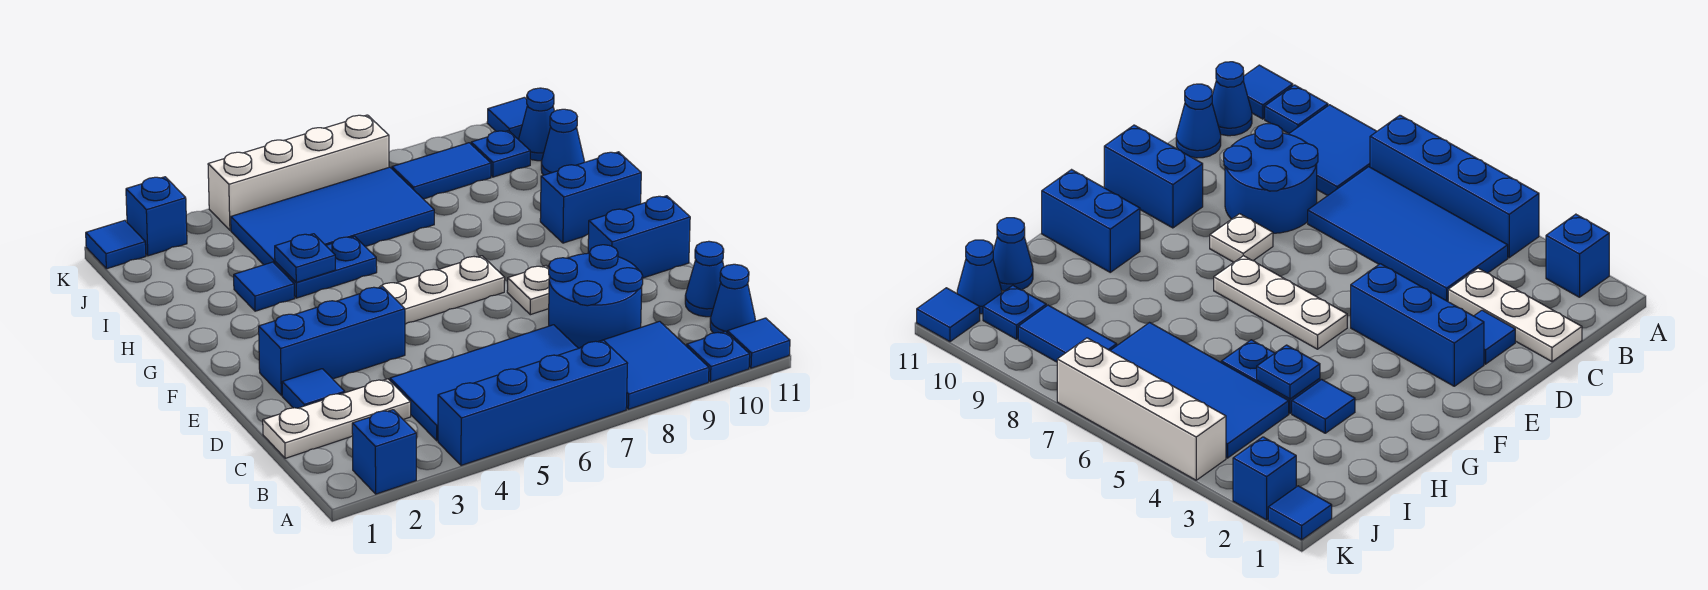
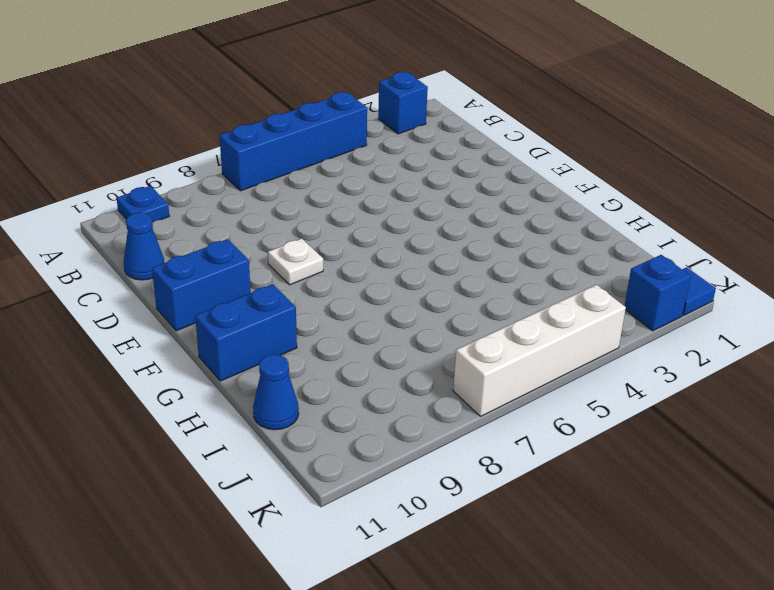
none -> blue tile A8:B9 level 1
none -> blue tile A11 level 1
none -> blue tile B4:C7 level 1

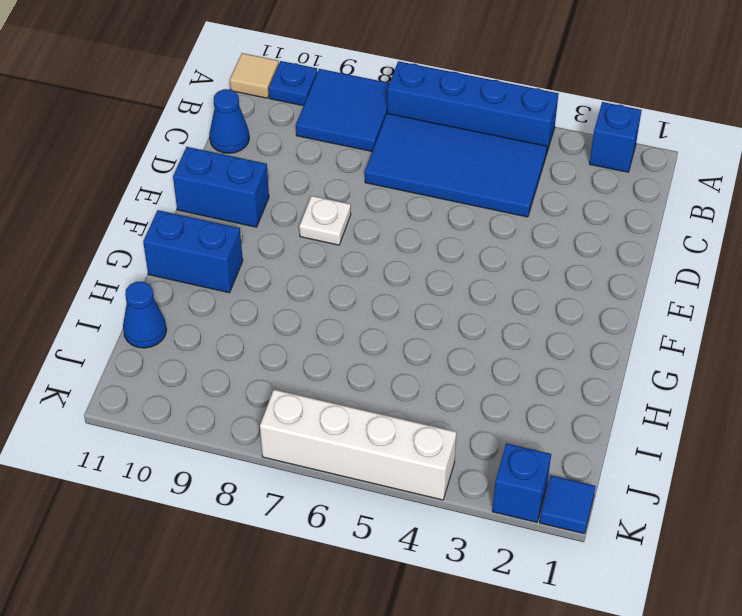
tan tile A11 level 1 -> blue tile A11 level 1
none -> blue cone B11 level 1
none -> white plate C1:C3 level 1
none -> blue round brick C8:D9 level 1

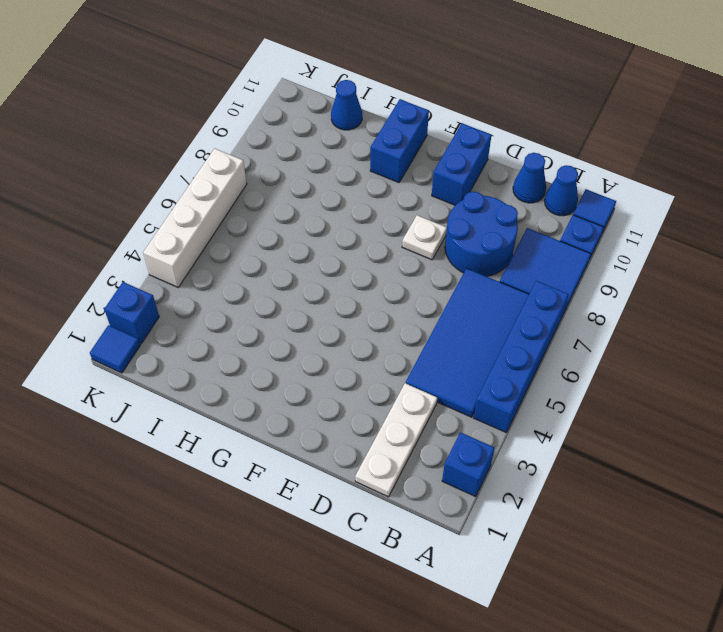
none -> blue tile D2 level 1
none -> blue brick E2:E4 level 1
none -> white plate F5:F7 level 1

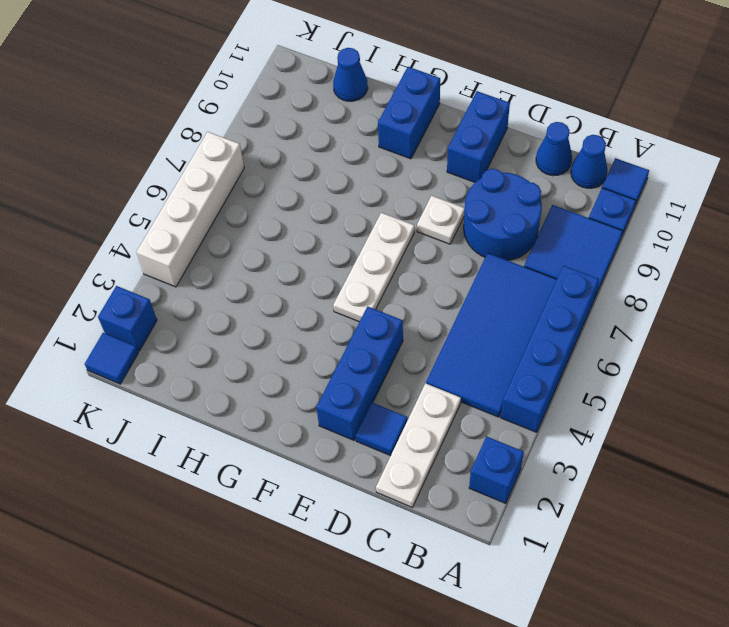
none -> blue tile H3 level 1
none -> blue plate H4:H5 level 1
none -> blue tile I4:J7 level 1

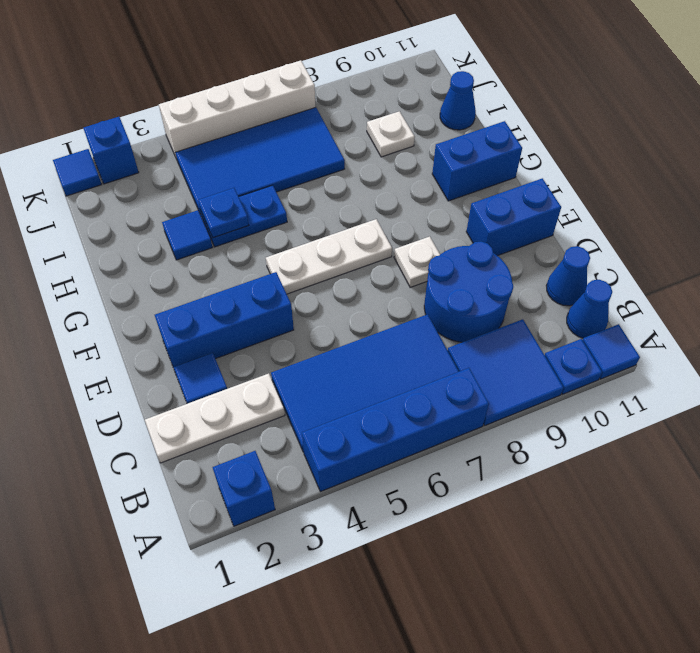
white plate I9 level 1 -> none
none -> blue tile J8:J9 level 1
none -> blue plate J10 level 1
none -> blue cone J11 level 1

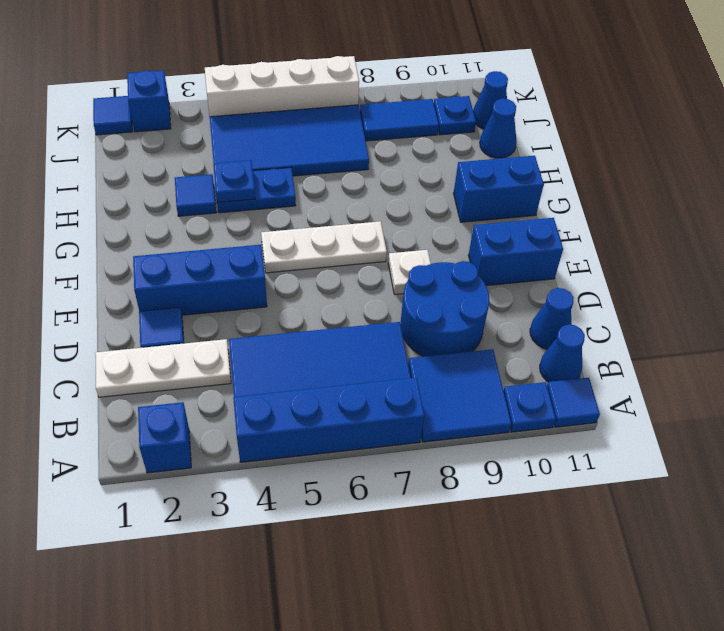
none -> blue tile K11 level 1

